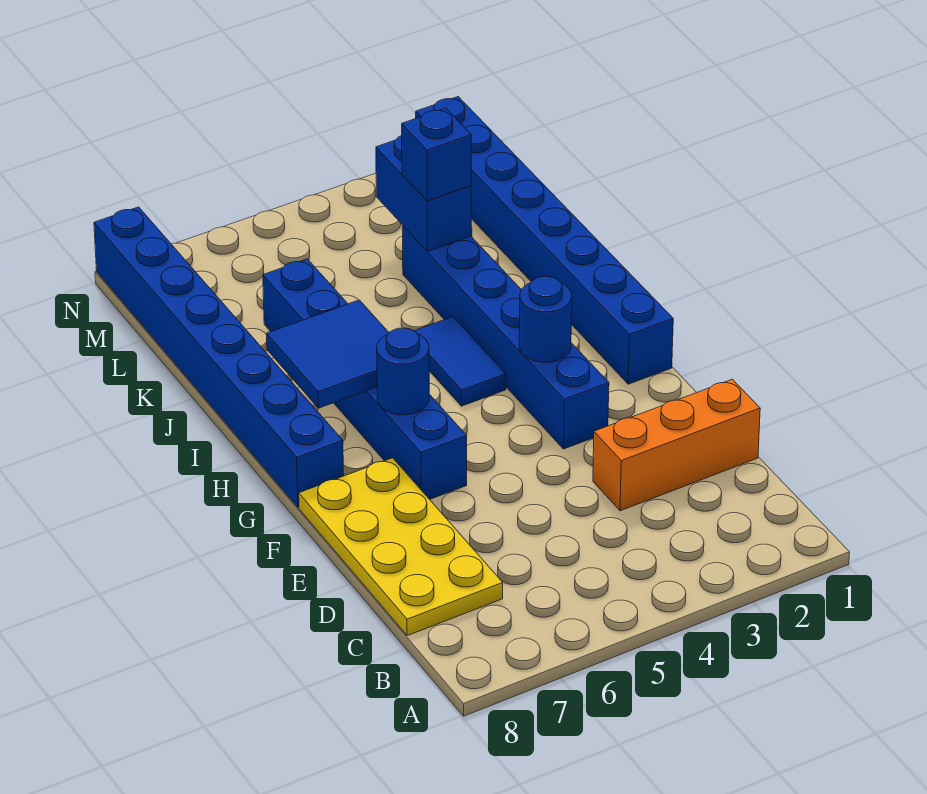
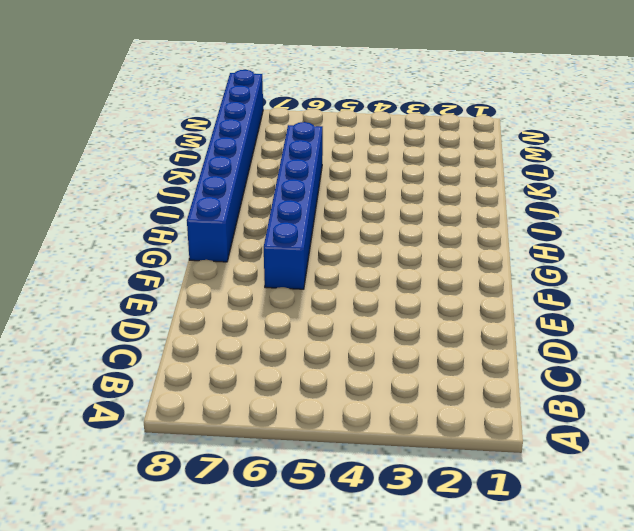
none -> yellow plate C7:F8 level 1
none -> orange brick D1:D3 level 1
none -> blue brick F3:K3 level 1

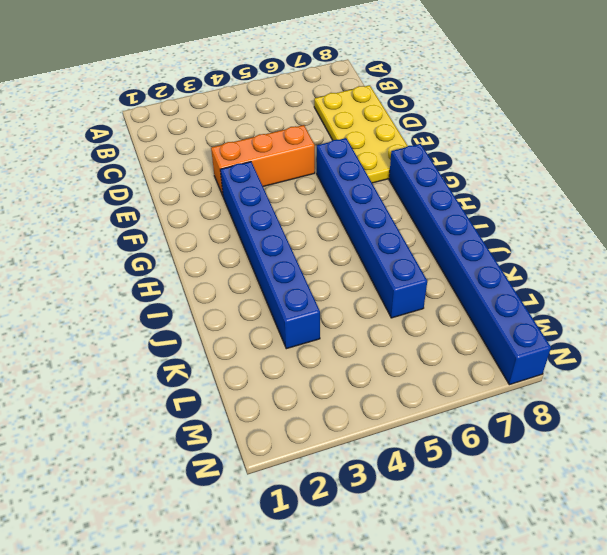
orange brick E3:E5 level 1 -> orange brick D1:D3 level 1
none -> blue brick G1:N1 level 1
none -> blue tile H4:I4 level 1
none -> blue round brick G3 level 2

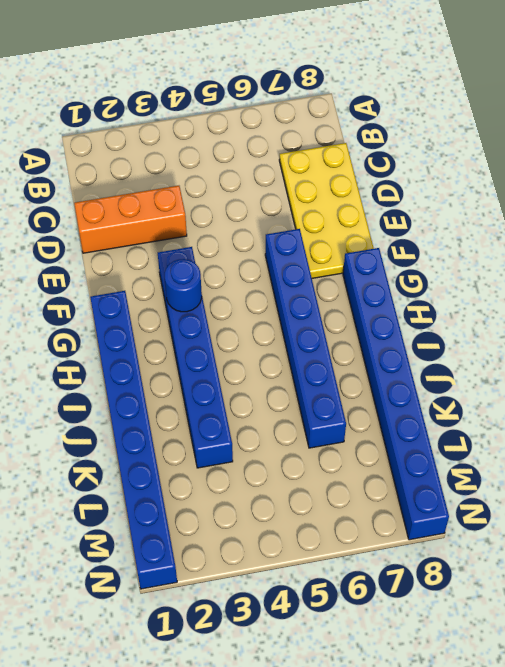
none -> blue tile H4:I4 level 1
none -> blue round brick G6 level 2
none -> blue tile H6:I7 level 2

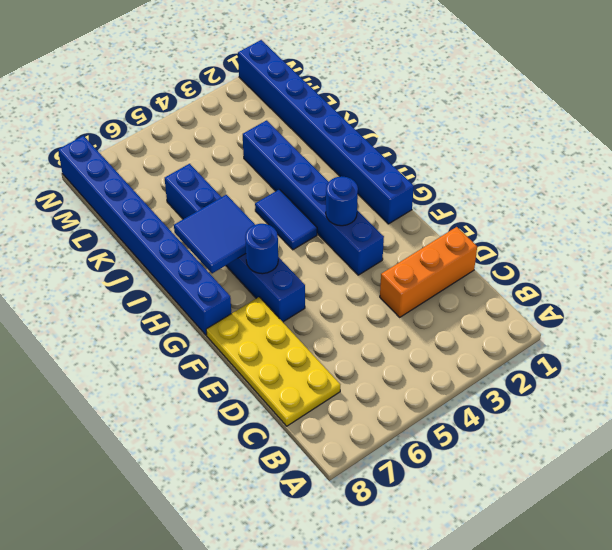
none -> blue brick K3:L3 level 2
none -> blue brick K3 level 3

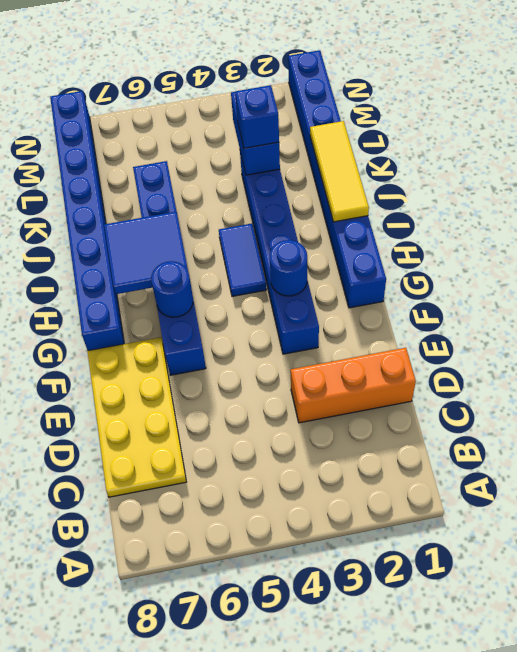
yellow tile I1:K1 level 2 -> none

